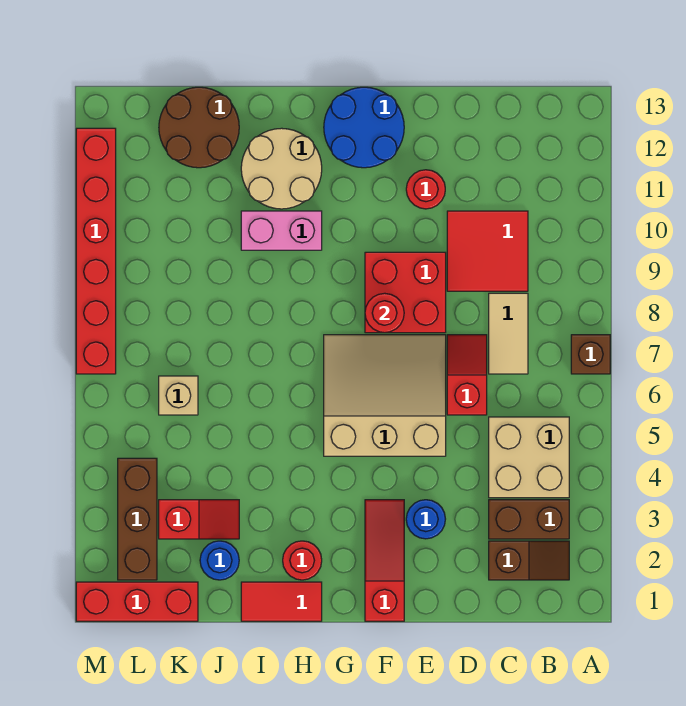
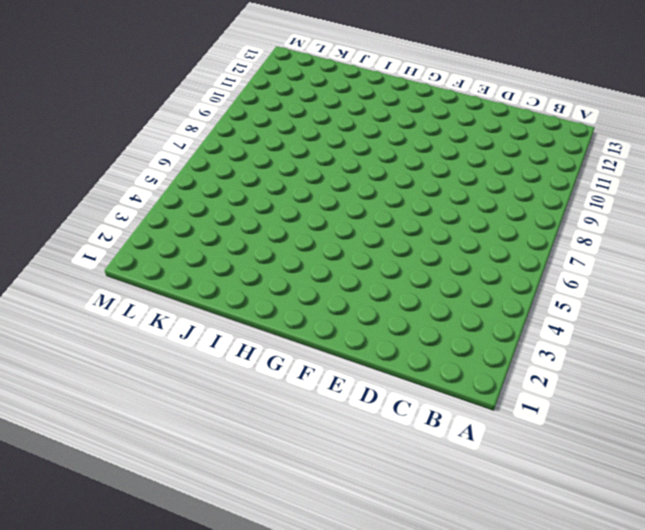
none -> brown brick A7 level 1
none -> brown slope B2:C2 level 1 top C
none -> brown brick B3:C3 level 1

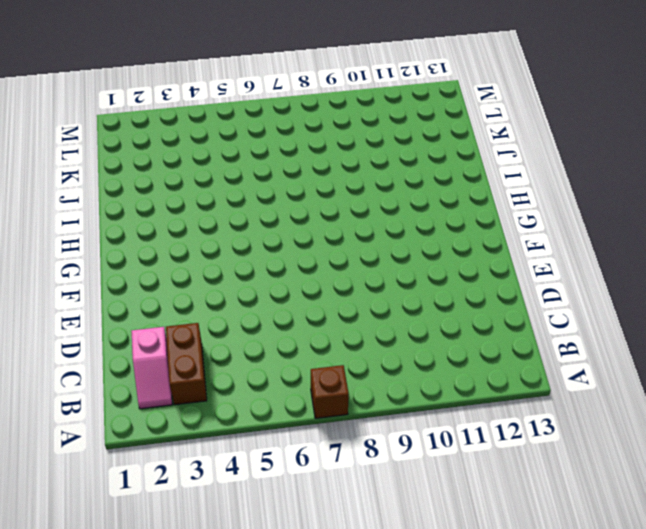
pink slope B2:C2 level 1 top C -> brown slope B2:C2 level 1 top C
none -> tan brick B4:C5 level 1
none -> tan tile C7:C8 level 1
none -> red tile C9:D10 level 1

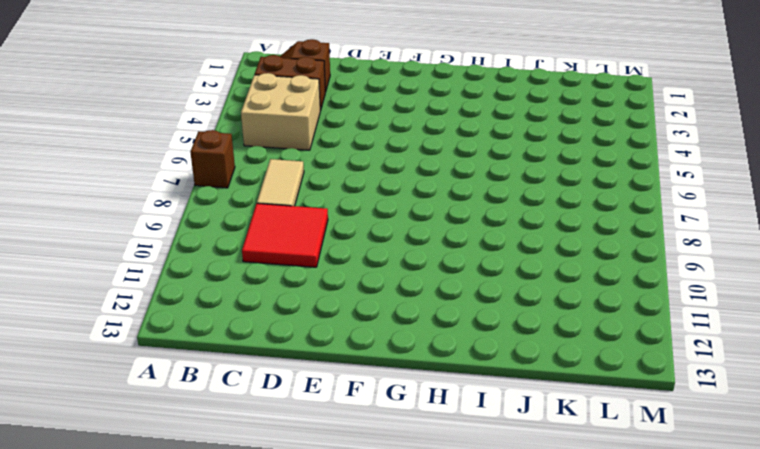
none -> red slope D6:D7 level 1 top 6
none -> blue round brick E3 level 1
none -> tan slope E5:G7 level 1 top 5

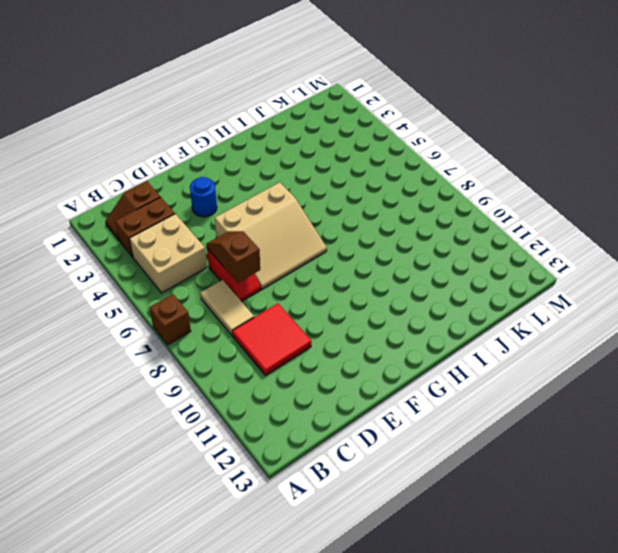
brown slope D6:D7 level 2 top 7 -> none
none -> red brick E8:F9 level 1
none -> red round brick E11 level 1
none -> red slope F1:F3 level 1 top 1

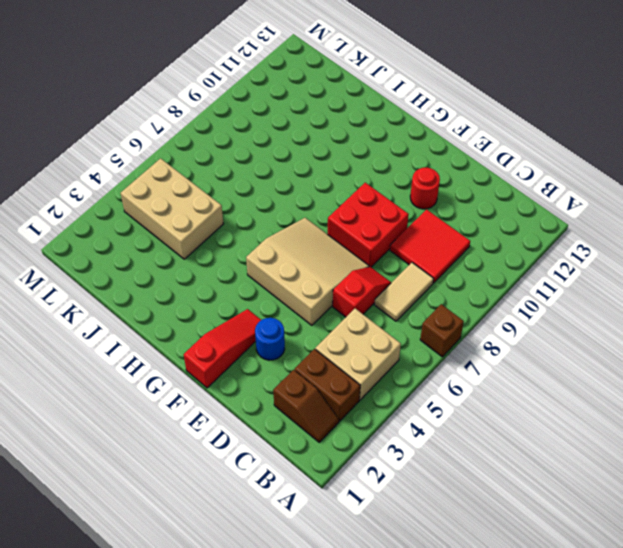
tan brick J4:L5 level 1 -> brown brick L2:L4 level 1
none -> blue round brick F12:G13 level 1
none -> red tile H1:I1 level 1
none -> red round brick H2 level 1

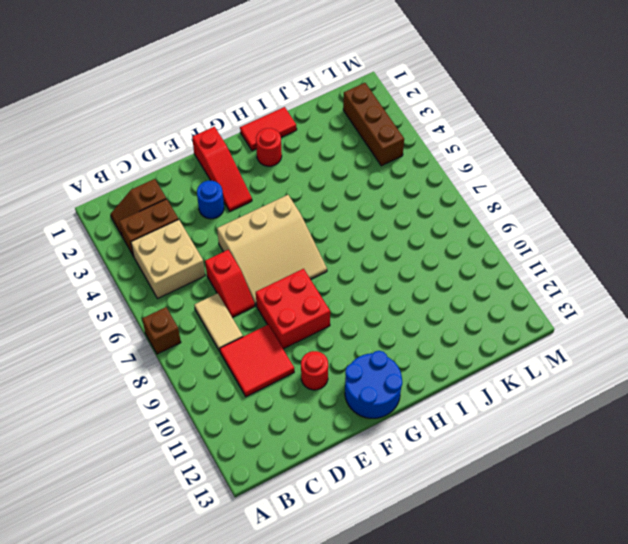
none -> pink brick H10:I10 level 1
none -> tan round brick H11:I12 level 1
none -> blue round brick J2 level 1

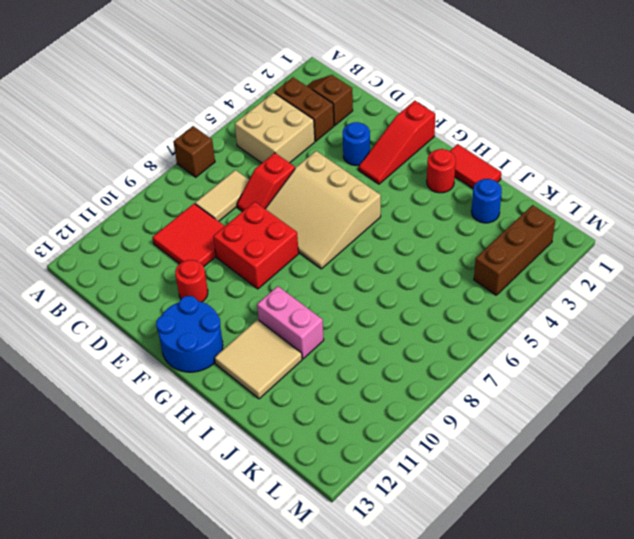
tan tile H11:I12 level 1 -> tan round brick H11:I12 level 1
none -> red slope J3:K3 level 1 top K
none -> brown round brick J12:K13 level 1
none -> red brick K1:M1 level 1

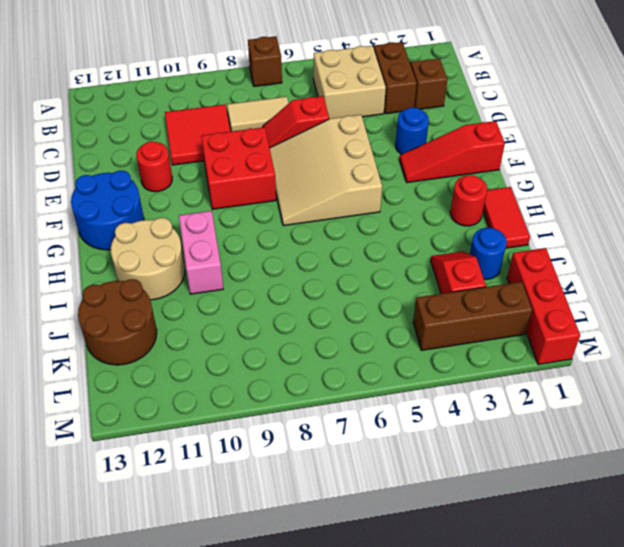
none -> tan brick K6 level 1
none -> red brick M7:M12 level 1
none -> red round brick F8 level 2

